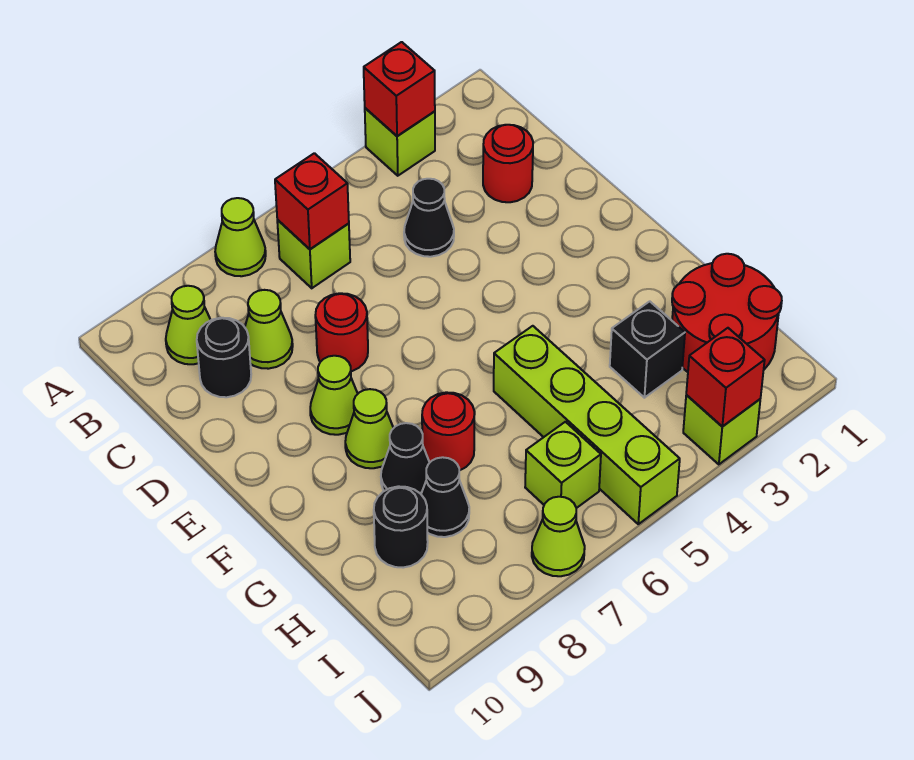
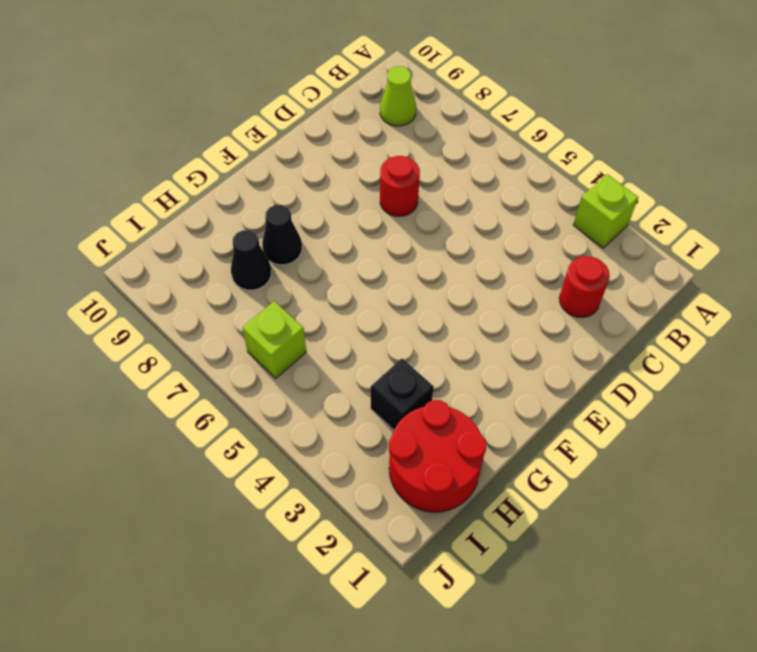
none -> lime cone A7 level 1
none -> lime brick B6 level 1
none -> black cone C4 level 1

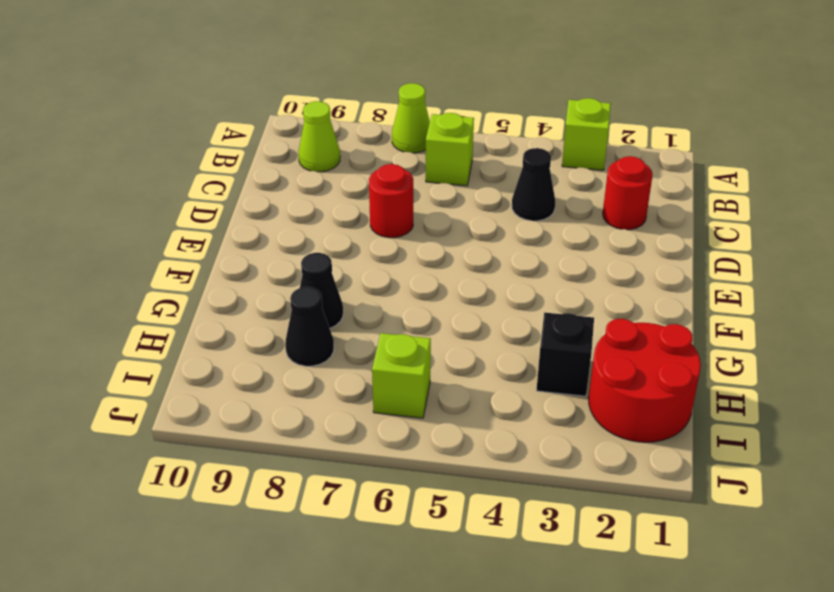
none -> lime cone C8 level 1
none -> black round brick C9 level 1
none -> lime cone E8 level 1

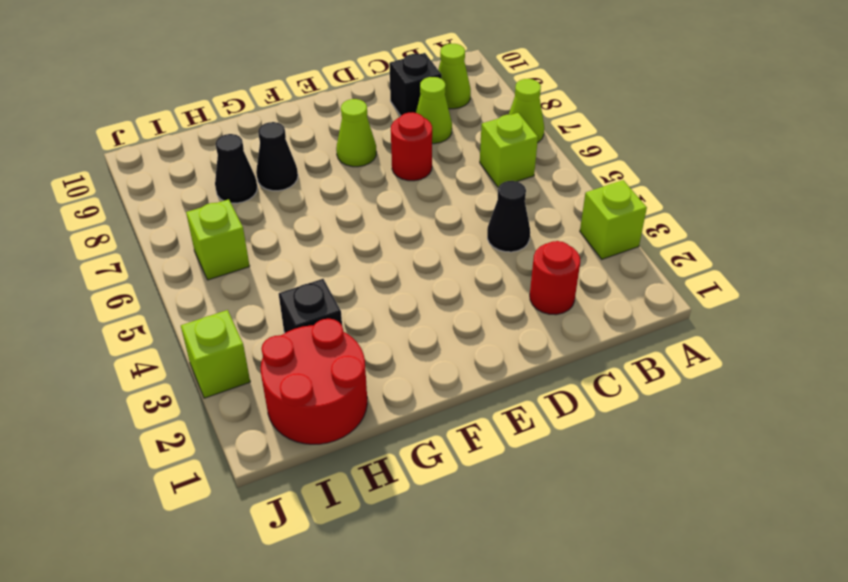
black brick C9 level 1 -> black round brick C9 level 1
none -> lime cone F8 level 1
none -> lime brick G5:J5 level 1
none -> red round brick G7 level 1

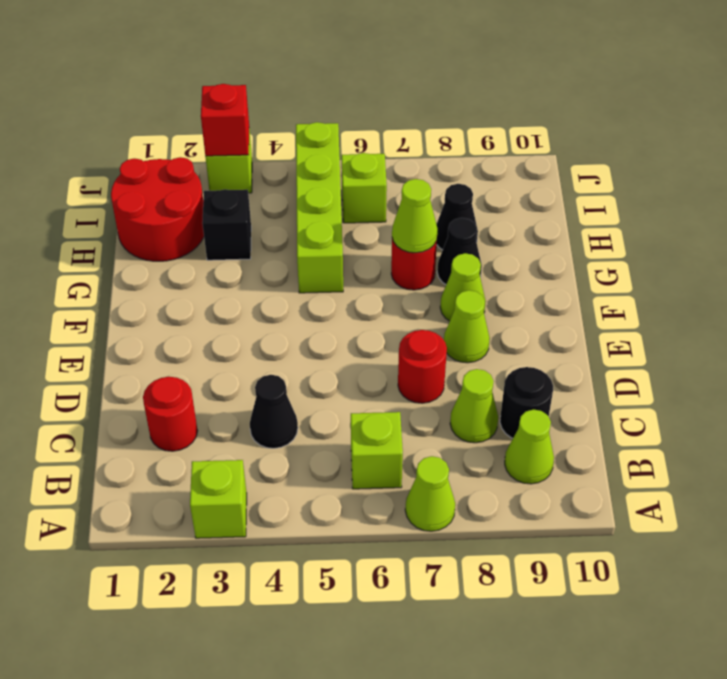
lime cone G7 level 2 -> lime cone J7 level 1
none -> black round brick H9 level 1
none -> red brick A3 level 2
none -> red brick B6 level 2

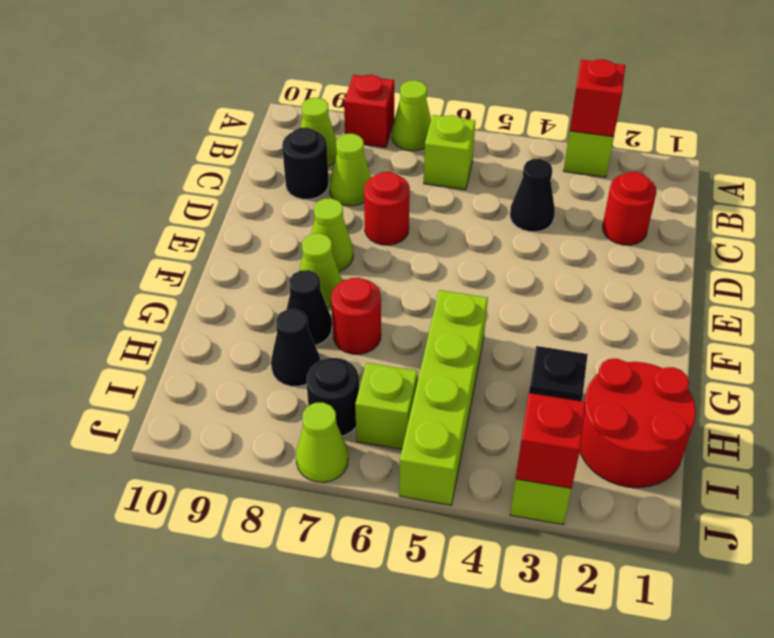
red brick A8 level 1 -> red brick B6 level 2
black round brick I7 level 1 -> black round brick H9 level 1

